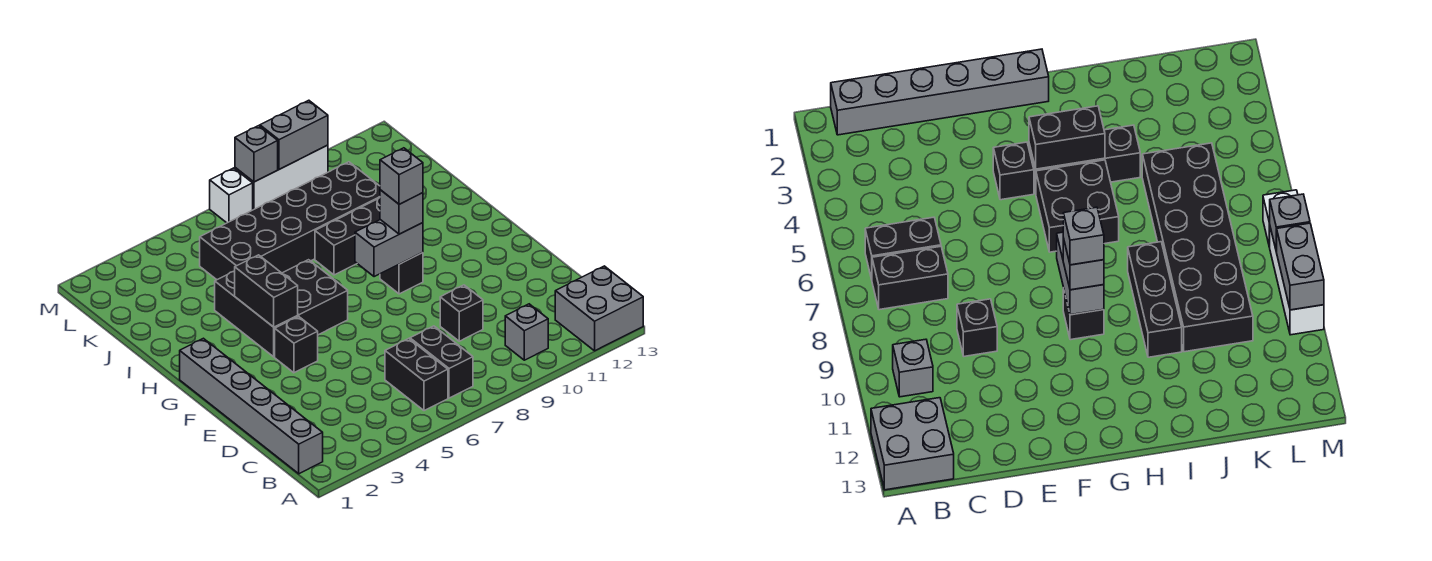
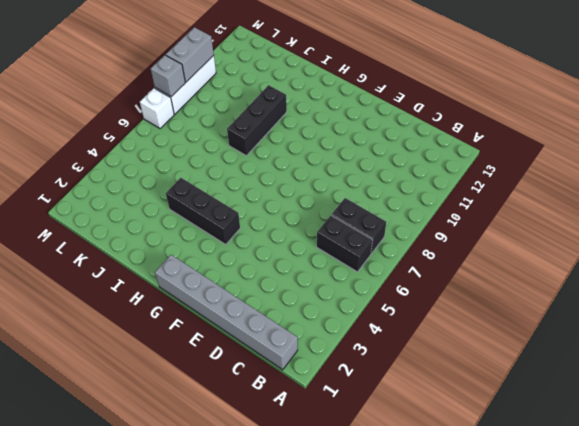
none -> grey brick A12:B13 level 1
none -> grey brick B10 level 1
none -> black brick D9 level 1

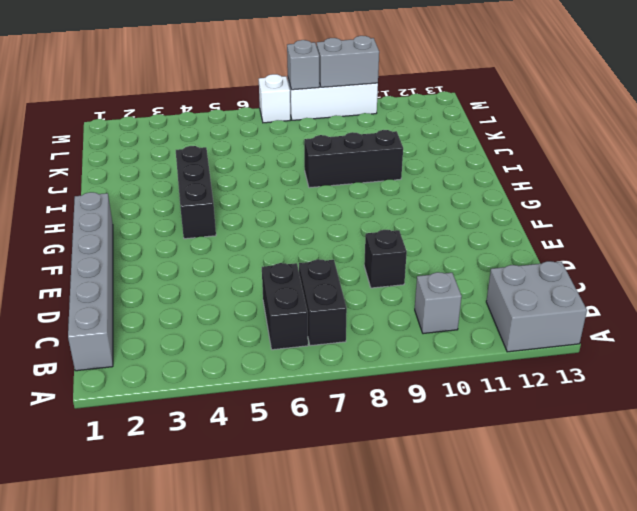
none -> black brick F4 level 1
none -> black brick G5:H6 level 1
none -> black brick G9 level 1

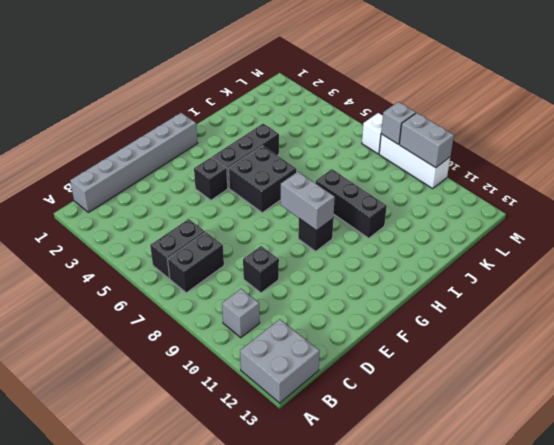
none -> black brick J5:K10 level 1
none -> black brick G4:H4 level 2
none -> grey brick G9 level 3

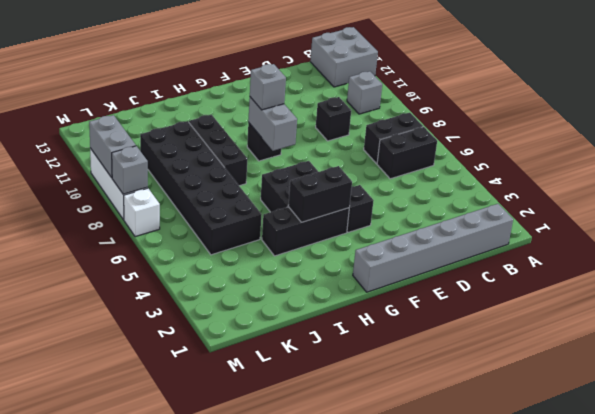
none -> grey brick G9 level 4

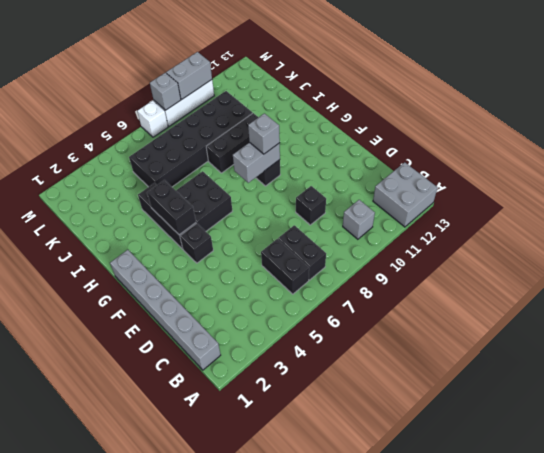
none -> grey brick G9 level 4

